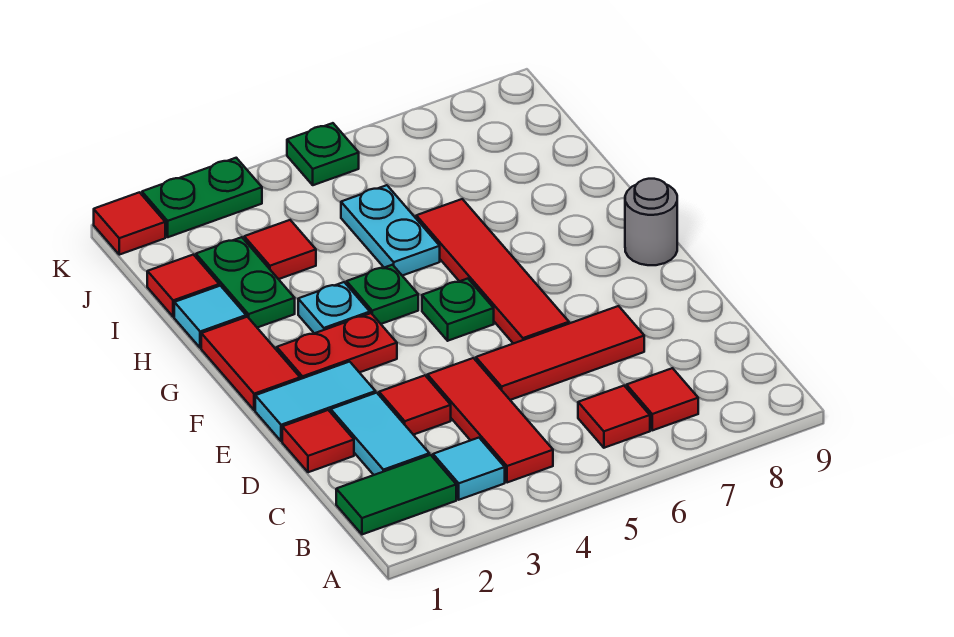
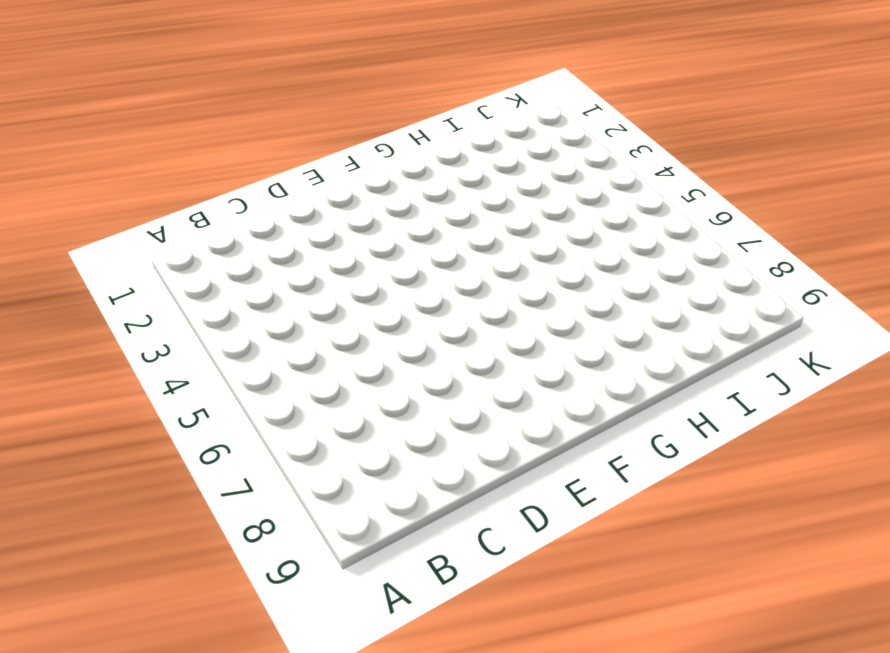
none -> green tile B1:B2 level 1
none -> cyan tile B3 level 1
none -> red tile B4:D4 level 1

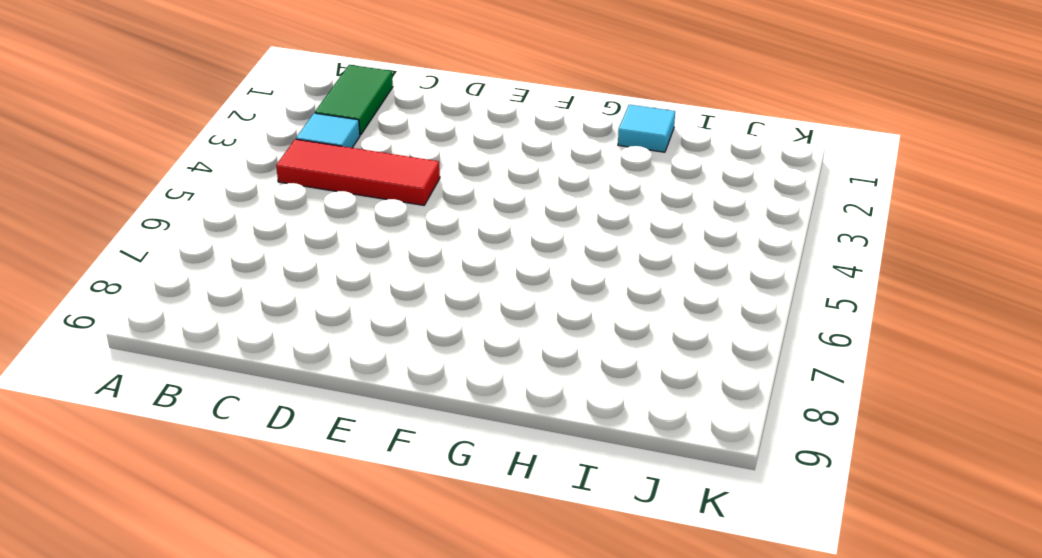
none -> red tile B6 level 1
none -> red tile B7 level 1
none -> cyan tile C2:D2 level 1

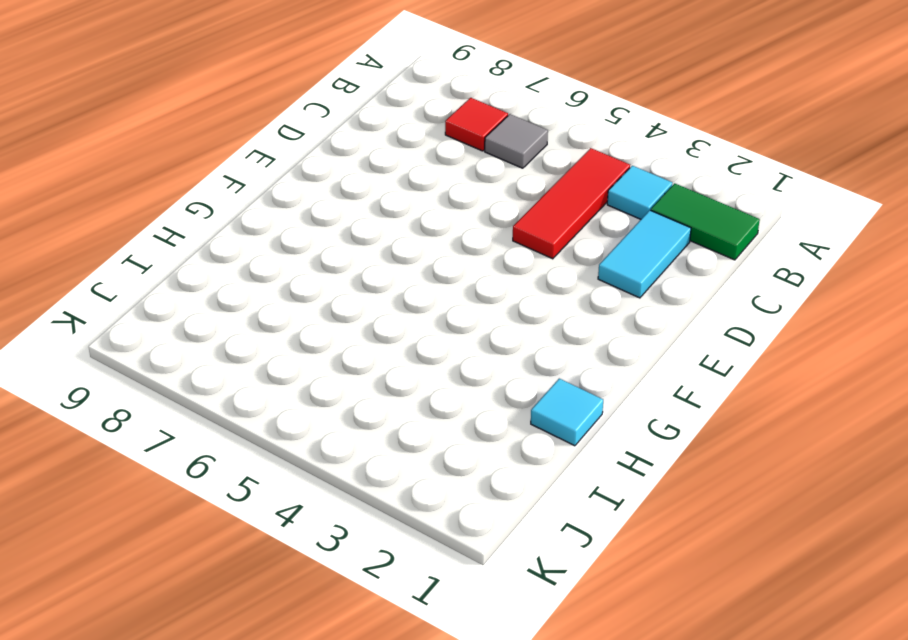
grey tile B6 level 1 -> red tile B6 level 1
none -> red tile D1 level 1
none -> red tile D3 level 1
none -> red tile D5:D7 level 1

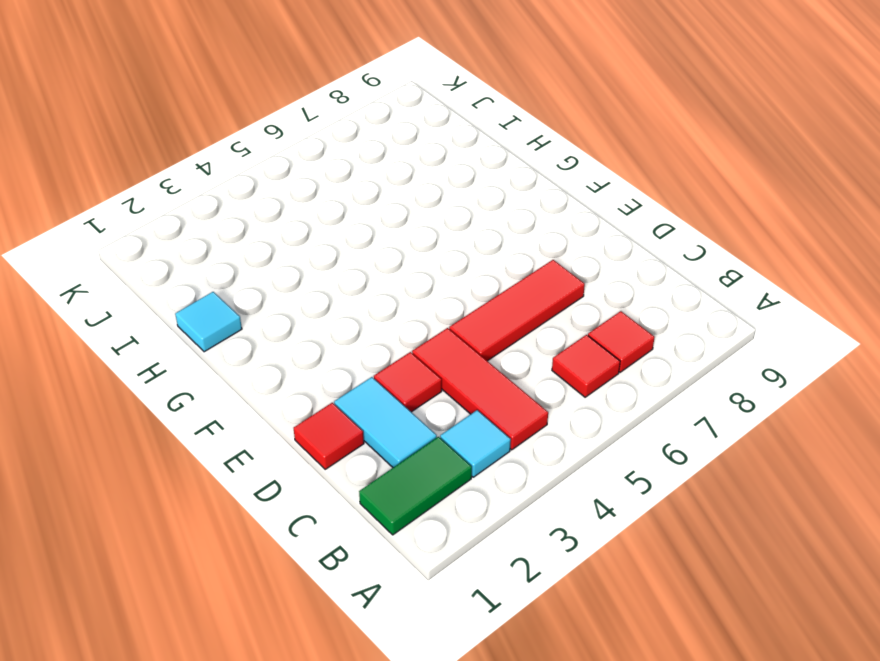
none -> cyan tile E1:E2 level 1
none -> red tile E6:H6 level 1
none -> red tile F1:G1 level 1

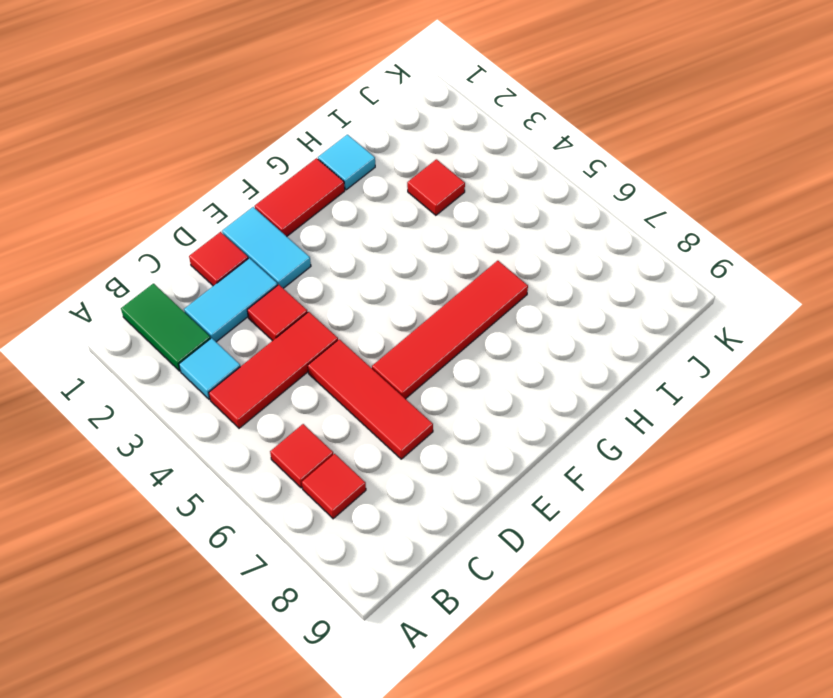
none -> red plate F2:F3 level 1
none -> green plate F5 level 1
none -> grey round brick F9 level 1

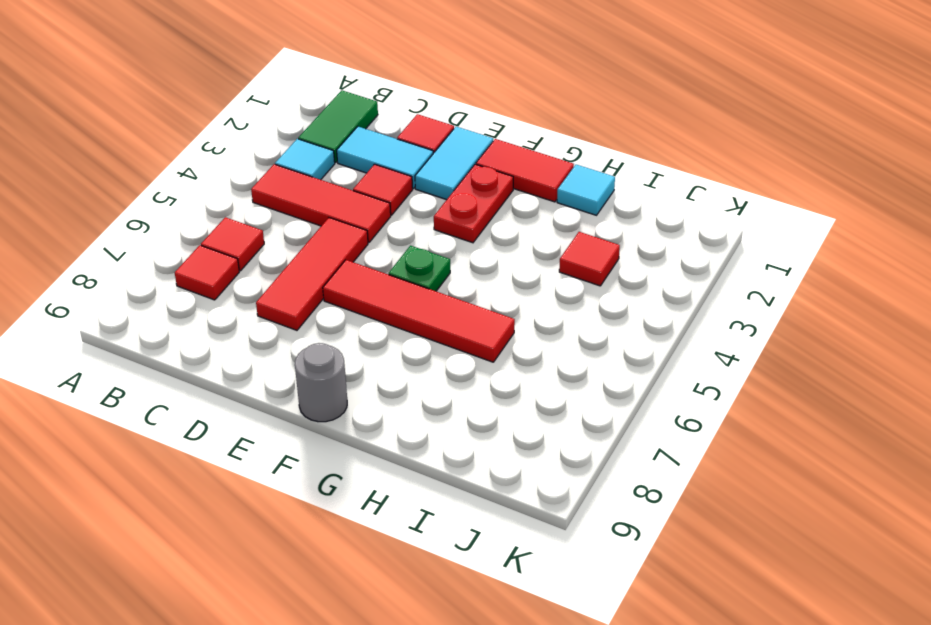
none -> cyan plate G3 level 1
none -> green plate G4 level 1
none -> green plate H2:I2 level 1

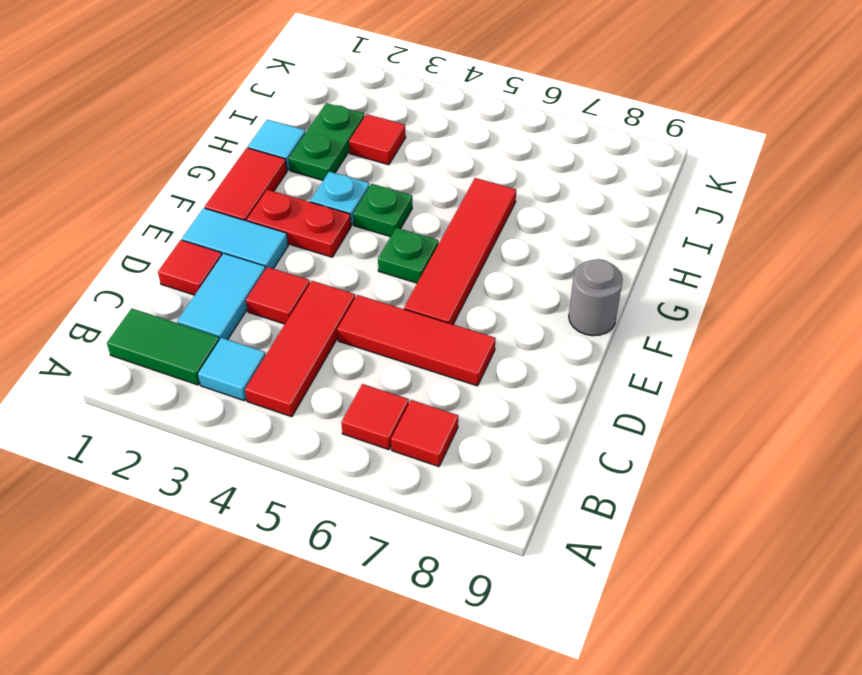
none -> cyan plate H5:I5 level 1
none -> red tile I1 level 1
none -> red tile K1 level 1

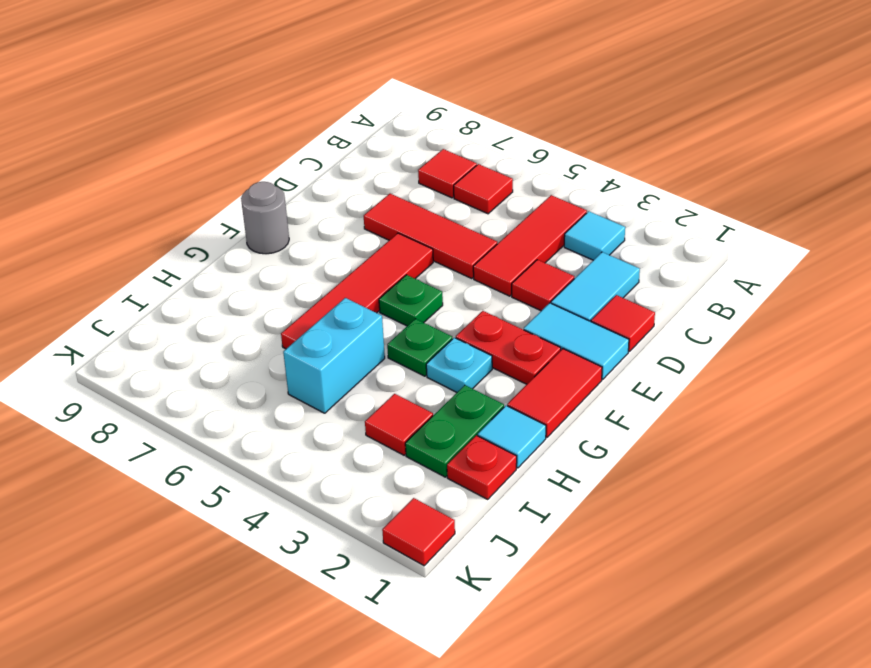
cyan brick H5:I5 level 1 -> cyan plate H5:I5 level 1
red plate I1 level 1 -> red tile I1 level 1
none -> green tile B1:B2 level 1
none -> green plate K2:K3 level 1
none -> green plate K5 level 1

